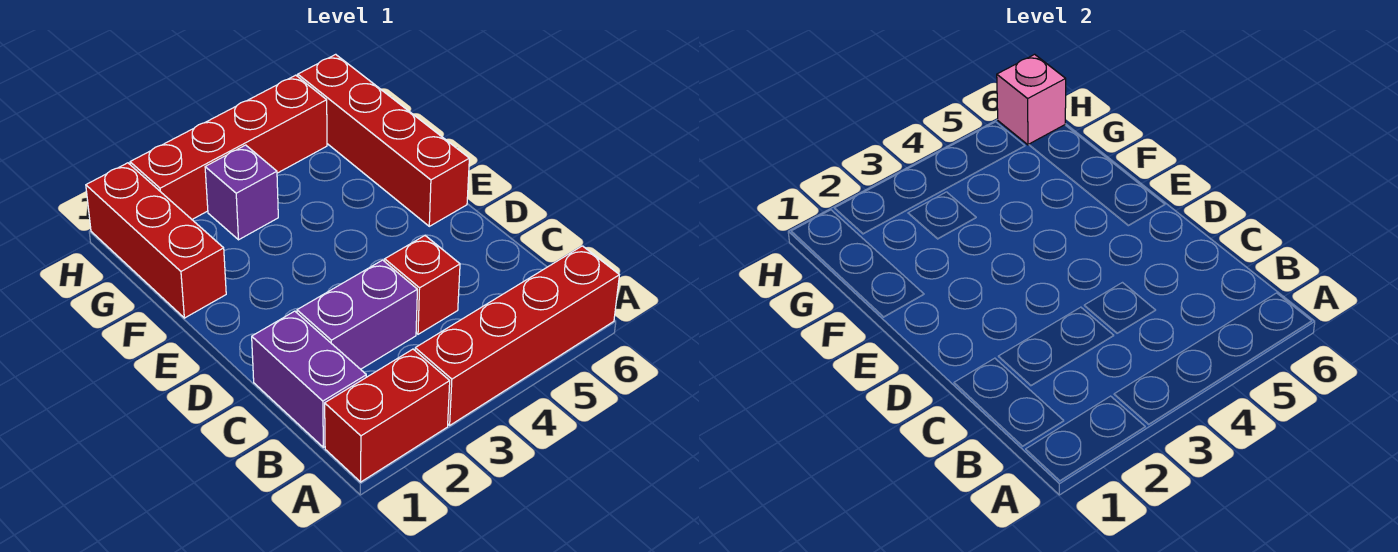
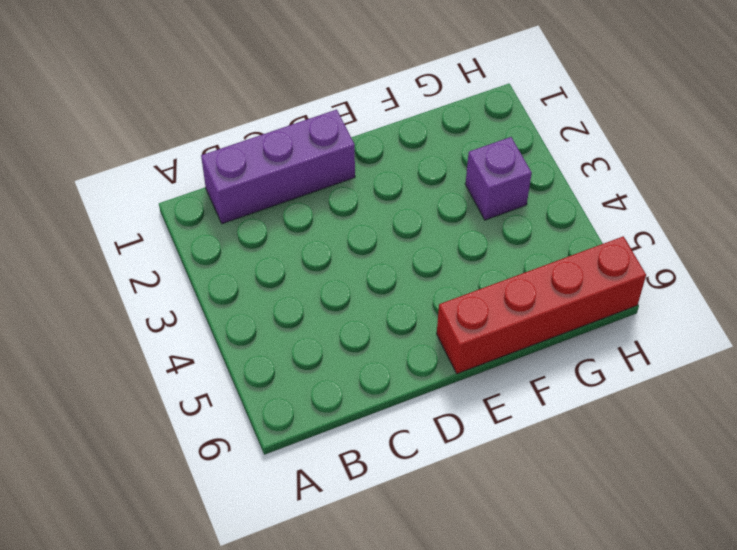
purple brick B1:D1 level 1 -> purple brick B1:C1 level 1
none -> red brick A1:A2 level 1
none -> red brick A3:A6 level 1

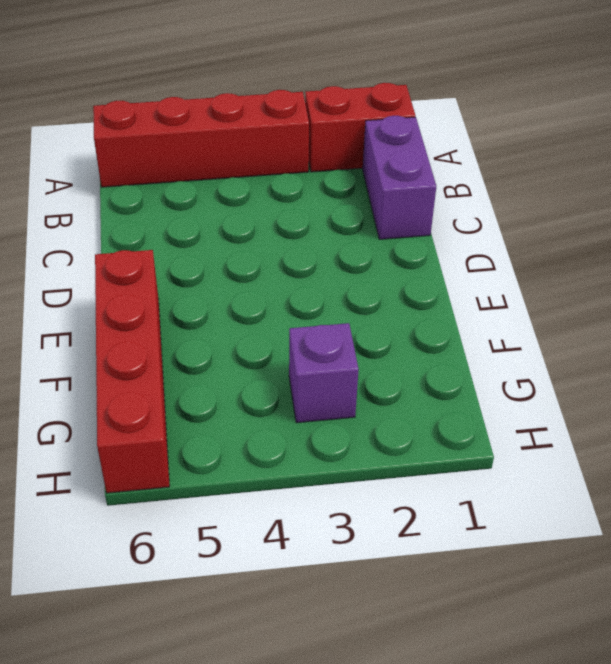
none -> purple brick C2:C3 level 1
none -> red brick C4 level 1

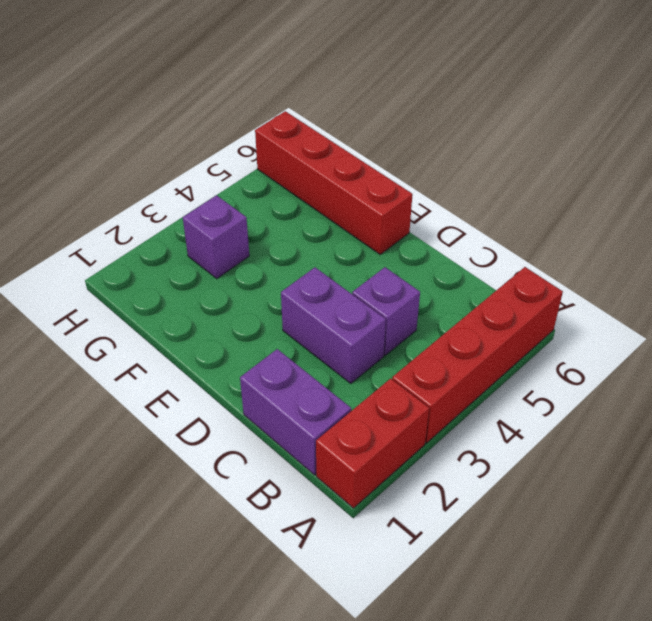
purple brick C3:D3 level 1 -> purple brick C2:C3 level 1
purple brick C4 level 1 -> red brick C4 level 1
none -> red brick F1:H1 level 1
none -> red brick H2:H5 level 1

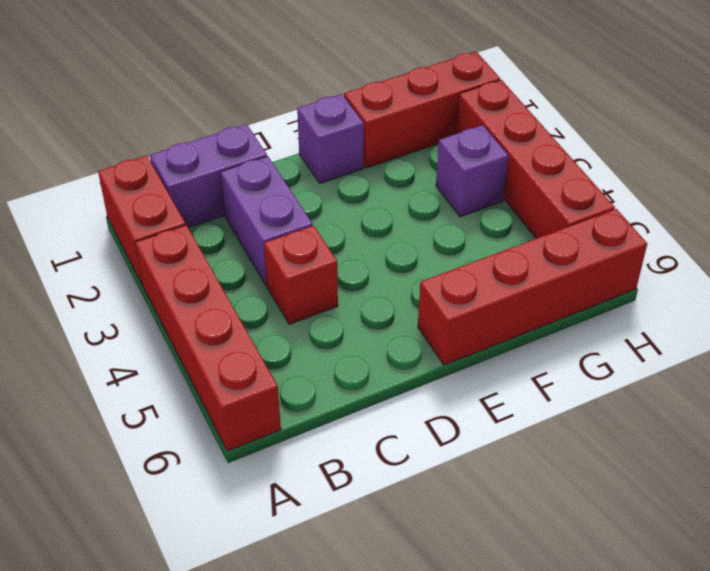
purple brick E1 level 1 -> none
none -> pink brick H6 level 2

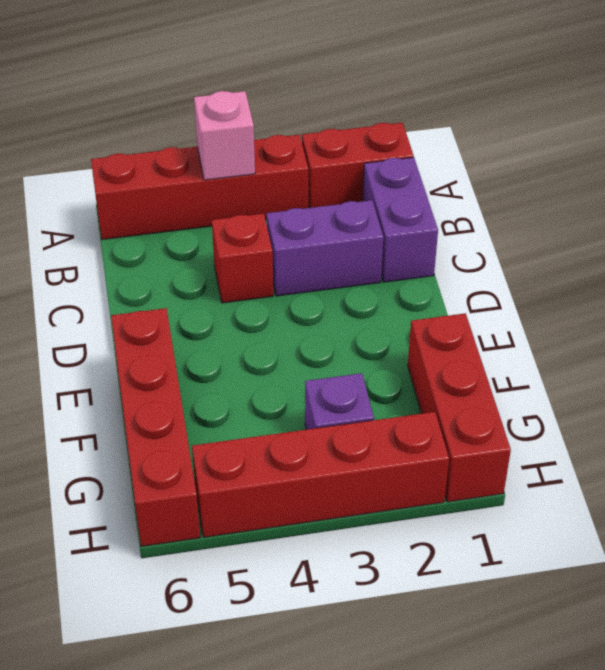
pink brick A4 level 2 -> pink brick H6 level 2

